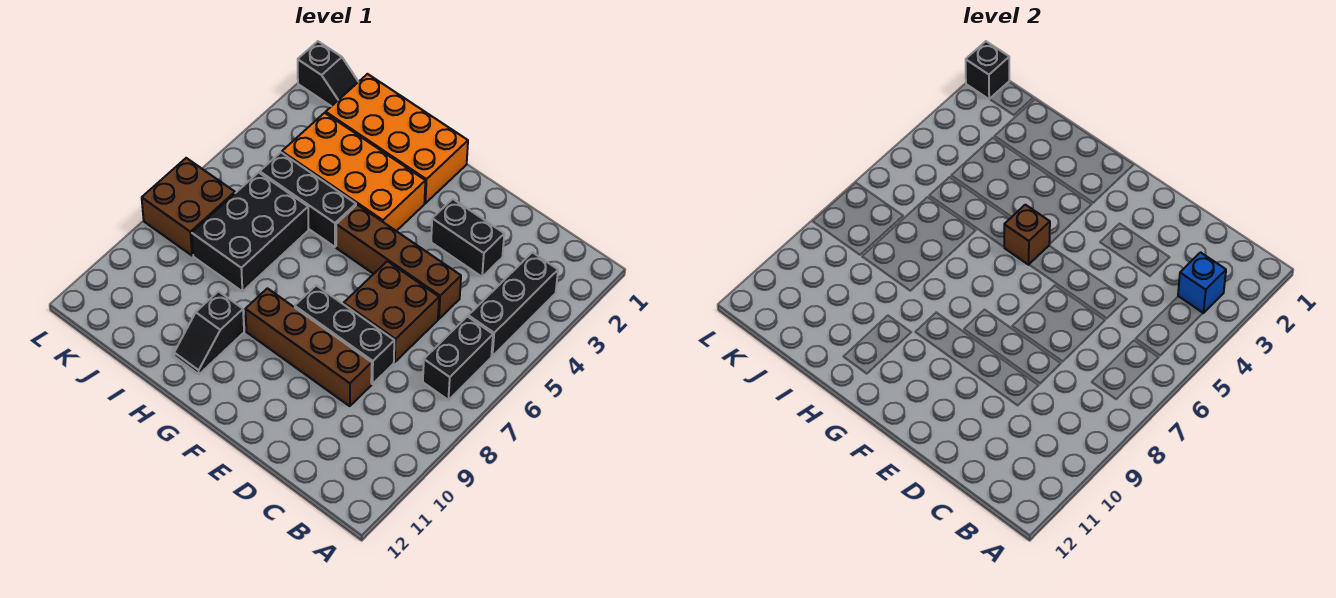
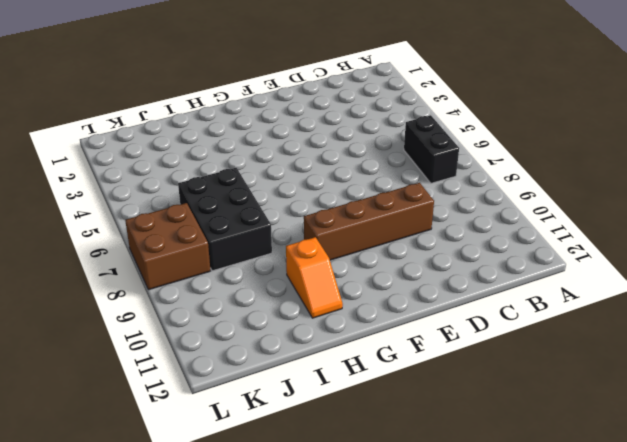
orange slope H10:H11 level 1 top 10 -> black slope H10:H11 level 1 top 10
none -> black brick B3:B5 level 1
none -> black brick D3:E3 level 1
none -> brown brick D5:G5 level 1

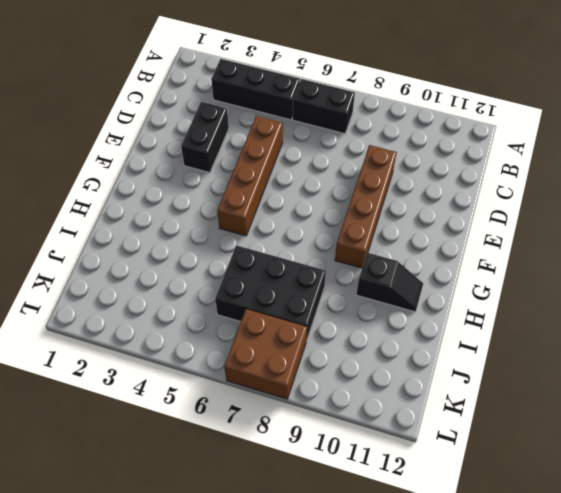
none -> brown brick D6:E7 level 1
none -> black brick D8:F8 level 1
none -> orange brick G1:J2 level 1

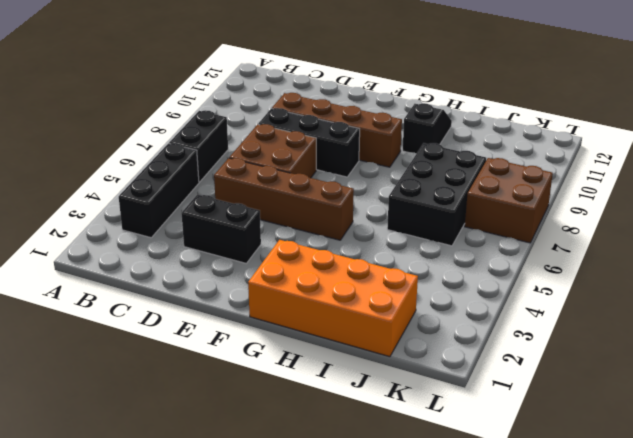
none -> orange brick G3:J4 level 1
none -> black brick H5:J5 level 1
none -> black slope K1:L1 level 1 top L

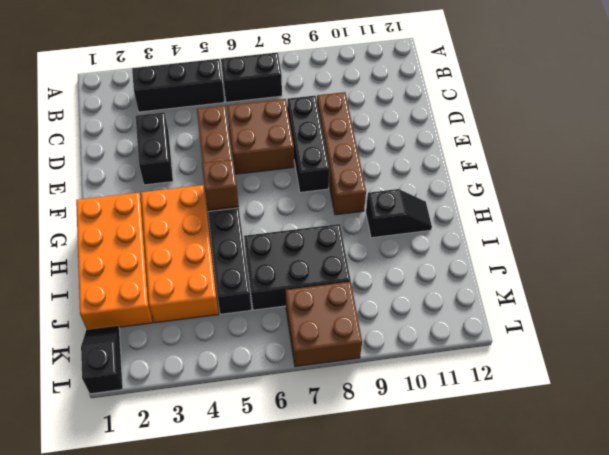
none -> blue brick B3 level 2
none -> black brick L1 level 2

